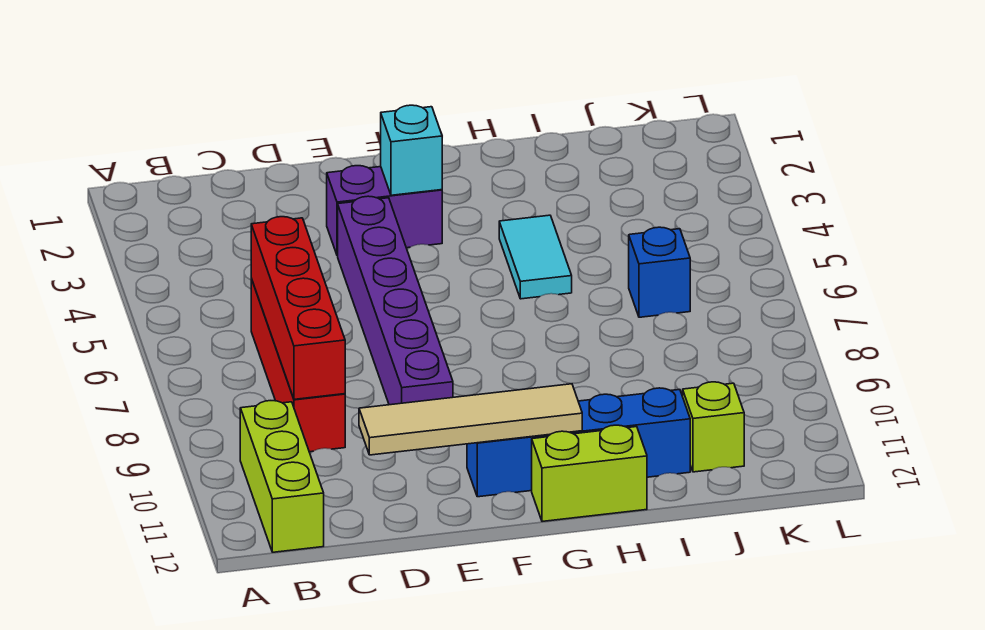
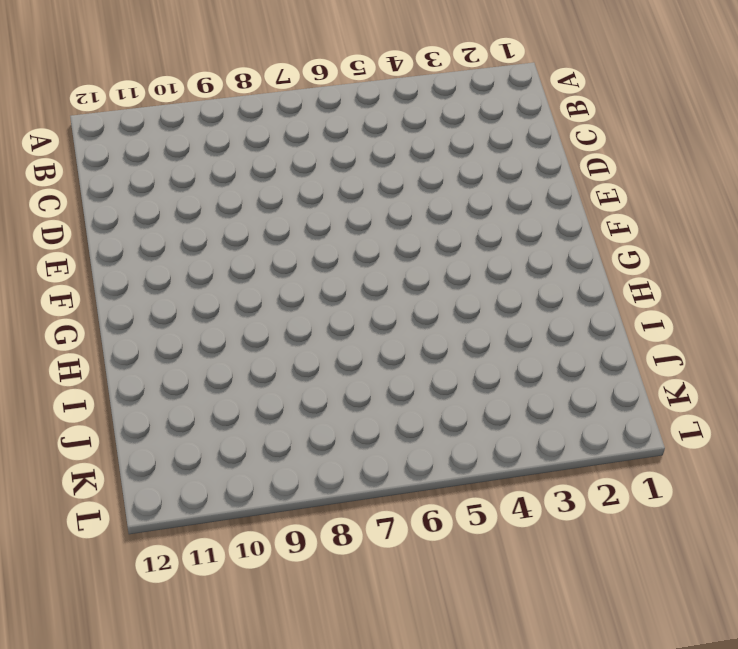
none -> lime brick B10:B12 level 1
none -> red brick C6:C9 level 1
none -> purple brick E3:F3 level 1

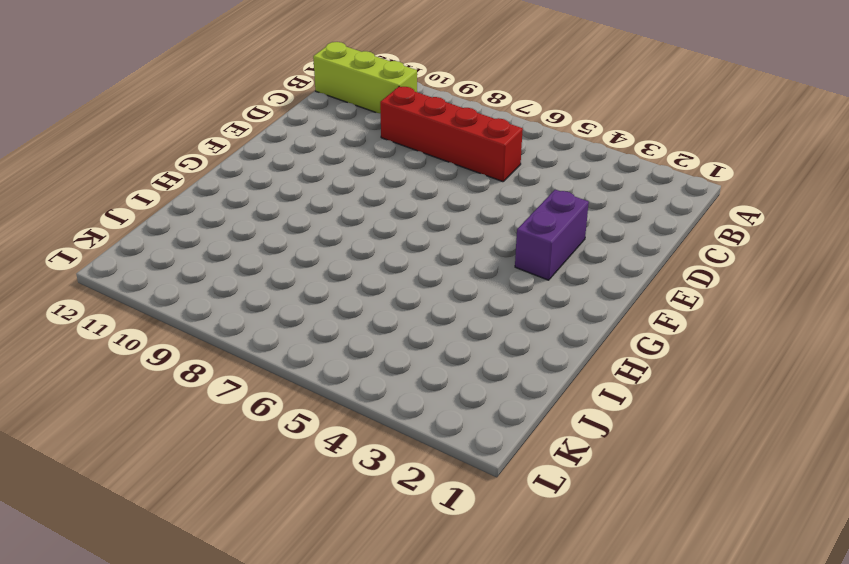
none -> purple brick E4:E9 level 1
none -> blue brick F11:I11 level 1
none -> lime brick G12:H12 level 1

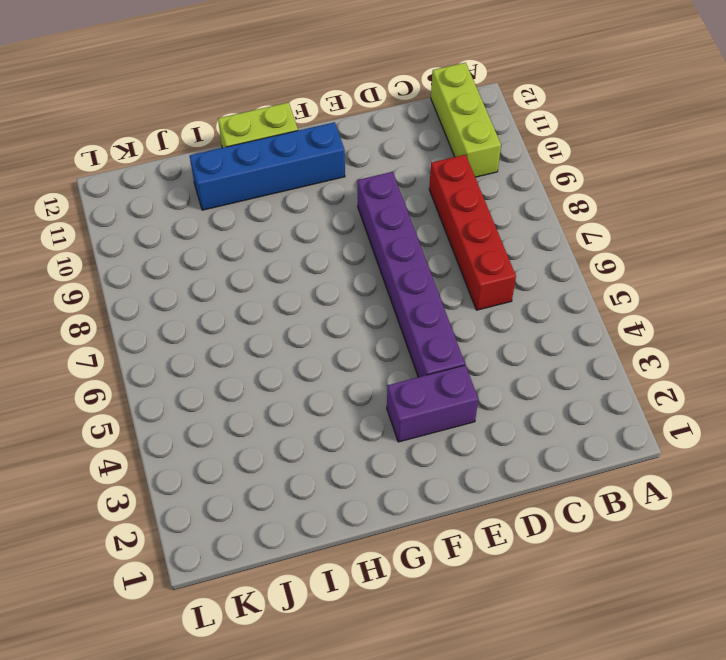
none -> cyan tile H4:H5 level 1
none -> blue brick J6 level 1
none -> lime brick J11 level 1

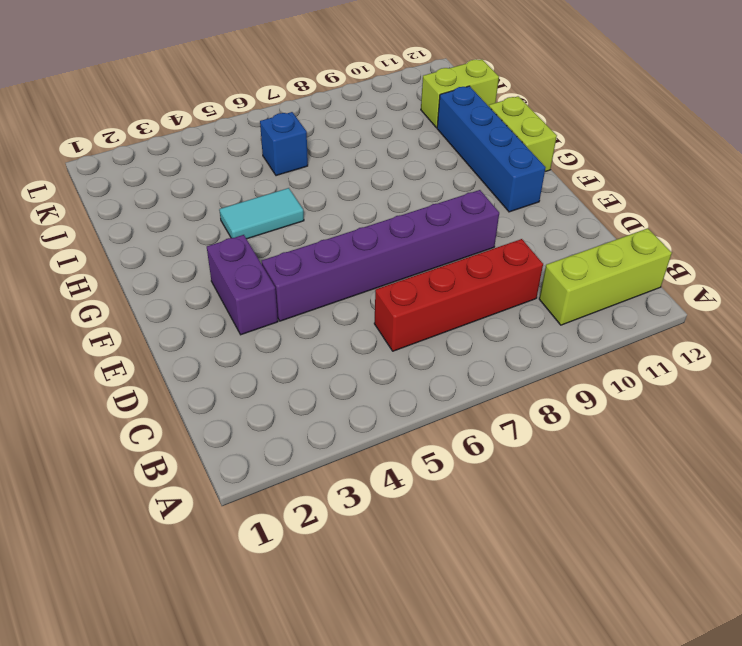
lime brick J11:J12 level 1 -> lime brick J11 level 1
none -> red brick C6:C9 level 2
none -> tan tile D11:G11 level 2
none -> cyan brick F3 level 2

